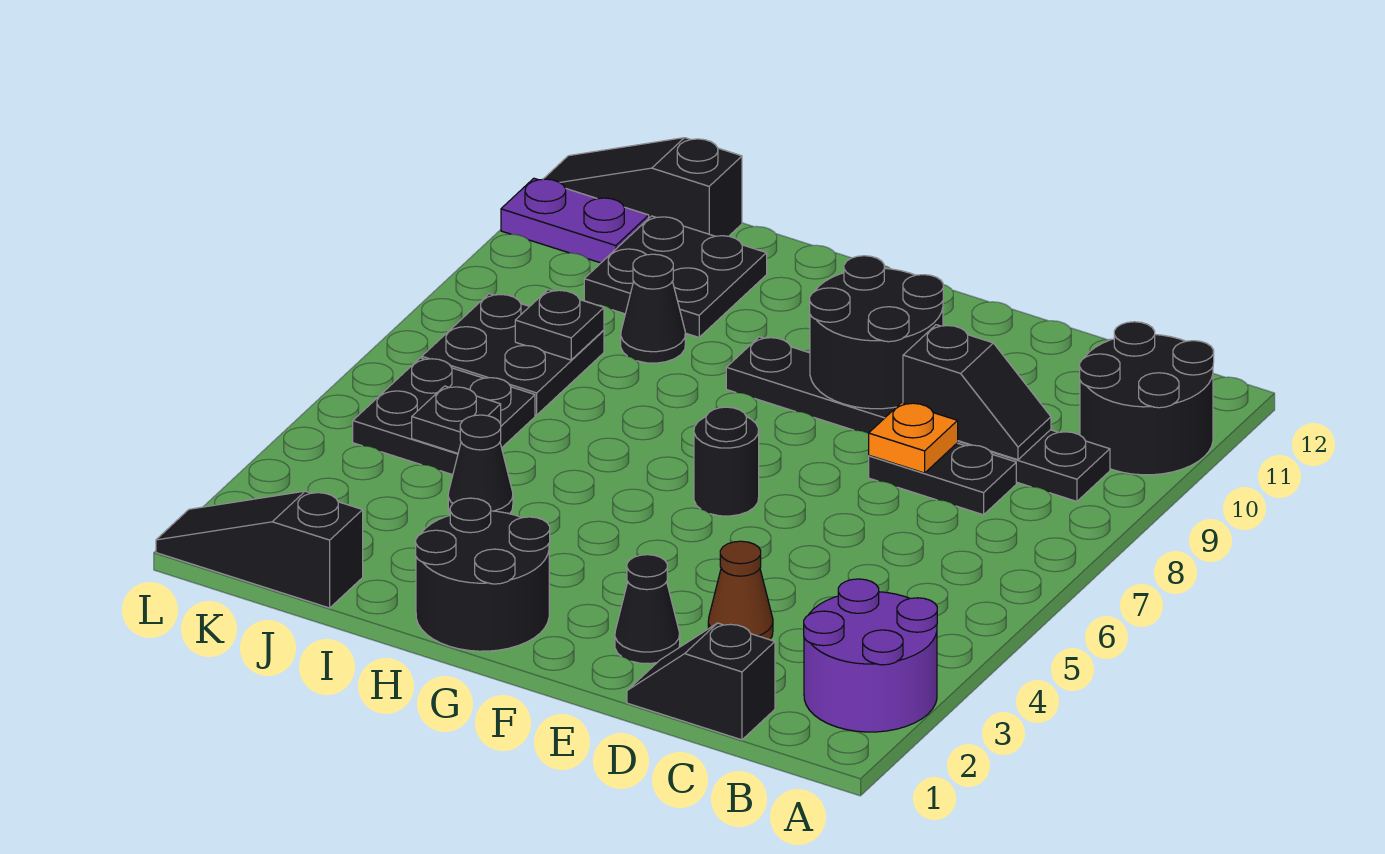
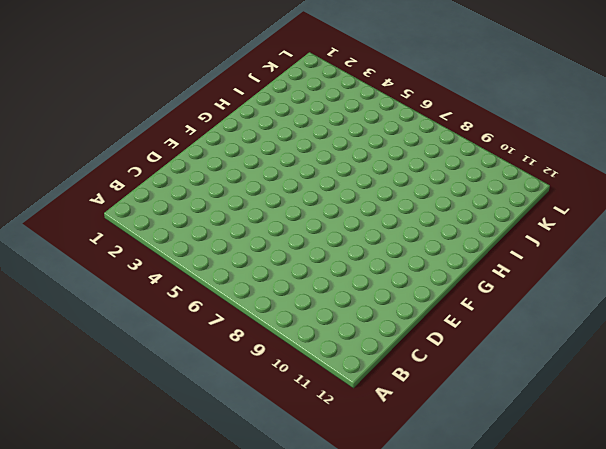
none -> purple round brick A2:B3 level 1
none -> black round brick A10:B11 level 1
none -> black plate B9:G9 level 1

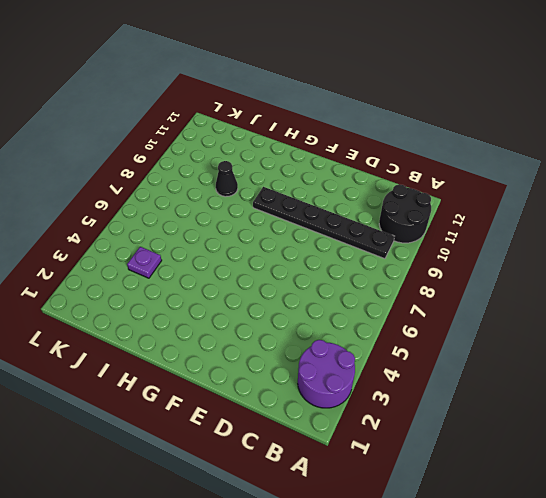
purple plate J4 level 1 -> none
none -> black slope C1:D1 level 1 top C
none -> black plate C8:D8 level 1
none -> brown cone D3 level 1

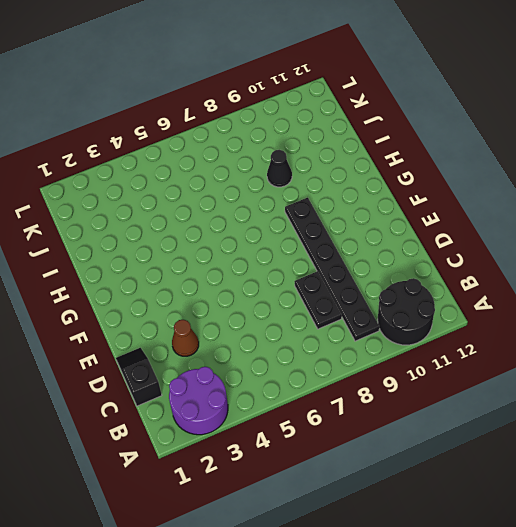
none -> black cone E2 level 1
none -> black round brick F6 level 1
none -> black round brick G1:H2 level 1

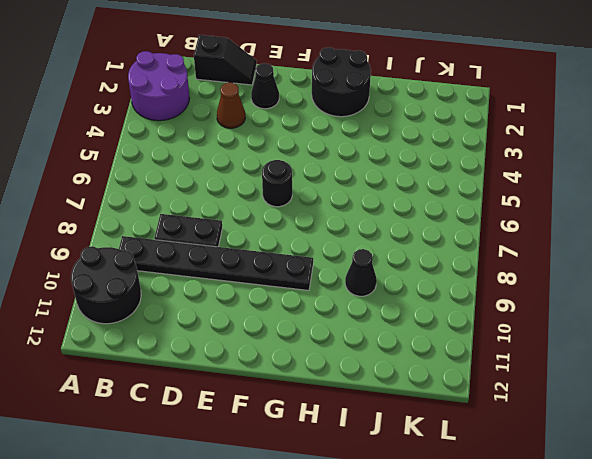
none -> black cone I4 level 1
none -> black plate I10:J11 level 1
none -> black slope J1:L1 level 1 top J

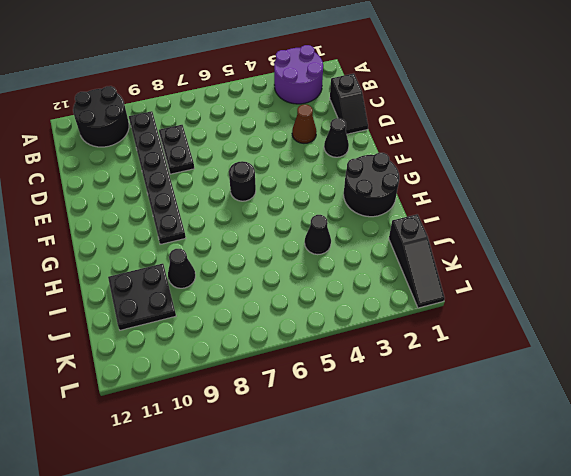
none -> black plate J5:K6 level 1
none -> black plate J7:K8 level 1
none -> black slope J12:L12 level 1 top J

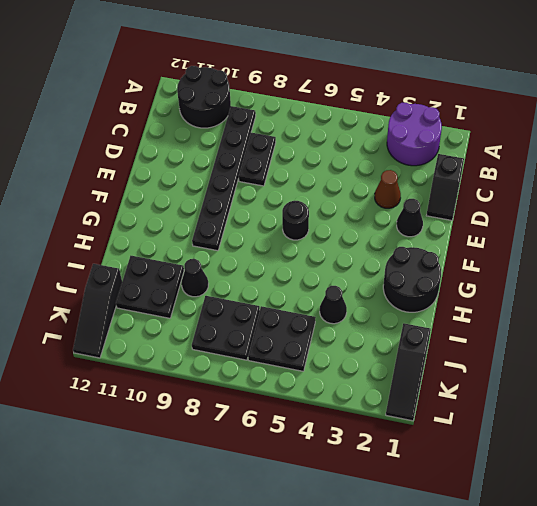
none -> purple plate K11:L11 level 1
none -> black slope C9:D9 level 2 top D
none -> orange plate D8 level 2

